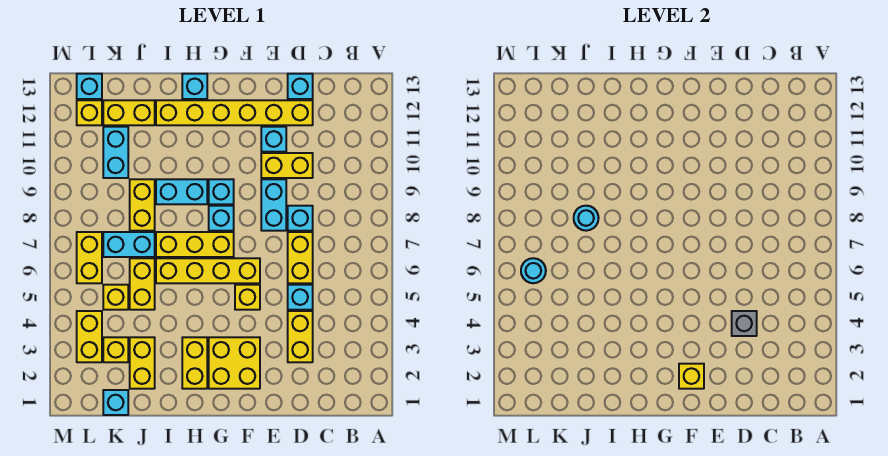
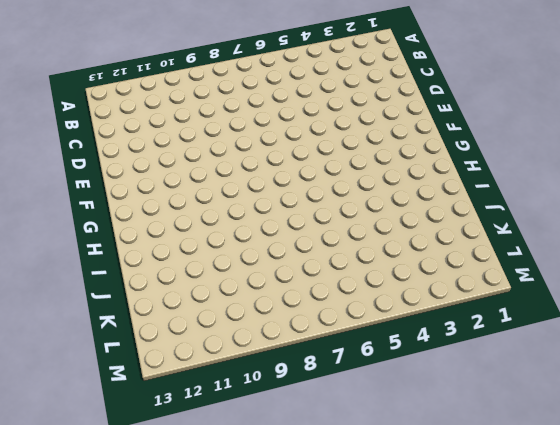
none -> yellow brick D3:D4 level 1
none -> cyan brick D5 level 1
none -> yellow brick D6:D7 level 1
none -> cyan brick D8 level 1

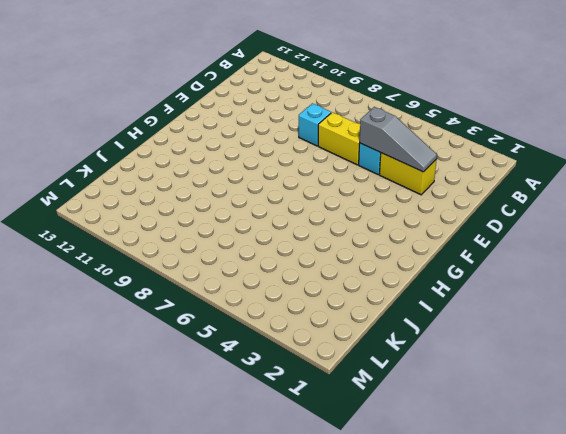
grey slope D3:D5 level 2 top 5 -> grey brick D4 level 2
none -> yellow brick D10:E10 level 1
none -> yellow brick D12:I12 level 1
none -> cyan brick D13 level 1
none -> cyan brick E8:E9 level 1

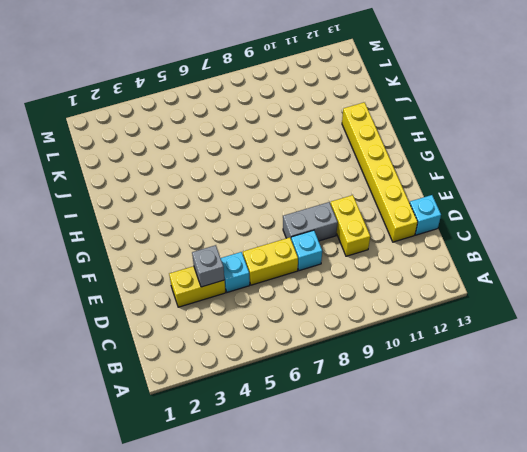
grey brick E8:E9 level 1 -> cyan brick E8:E9 level 1
none -> cyan brick E11 level 1
none -> yellow brick F2:G3 level 1
none -> yellow brick F5 level 1
none -> yellow brick F6:I6 level 1

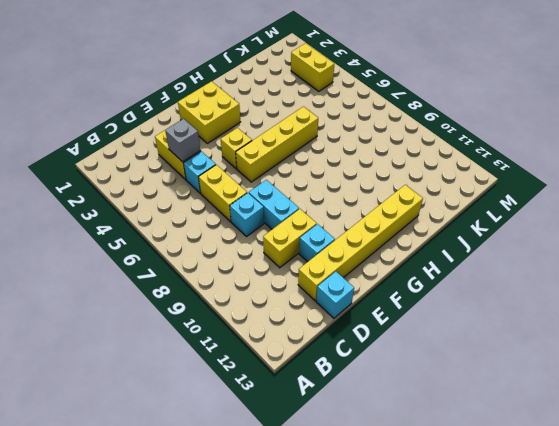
none -> yellow brick G7:I7 level 1
none -> cyan brick G8 level 1
none -> cyan brick G9 level 1
none -> yellow brick H2:H3 level 1

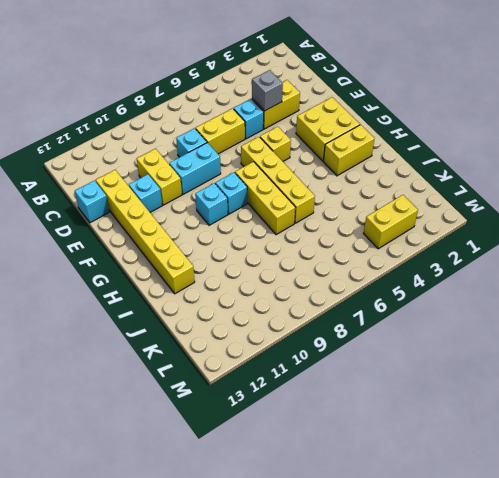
none -> cyan brick H9:I9 level 1
none -> cyan brick H13 level 1
none -> yellow brick J2:J3 level 1
none -> yellow brick J5:J6 level 1

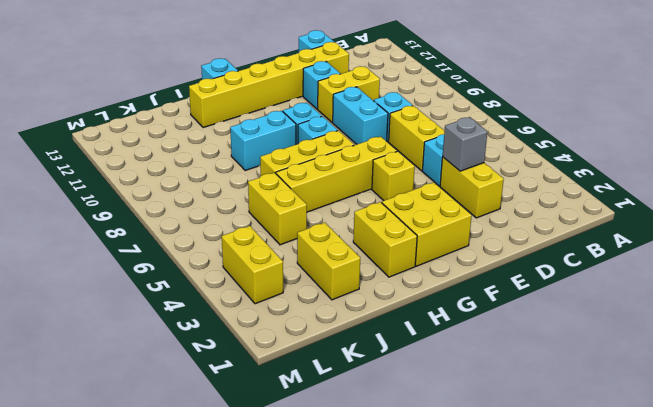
none -> cyan brick J7:K7 level 1
none -> yellow brick J8:J9 level 1
none -> yellow brick J12:K12 level 1
none -> cyan brick K1 level 1

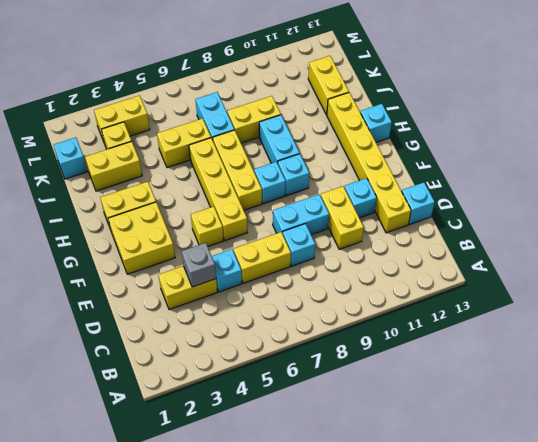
none -> yellow brick K5 level 1
none -> cyan brick K10:K11 level 1
none -> yellow brick L6:L7 level 1
none -> yellow brick L12 level 1

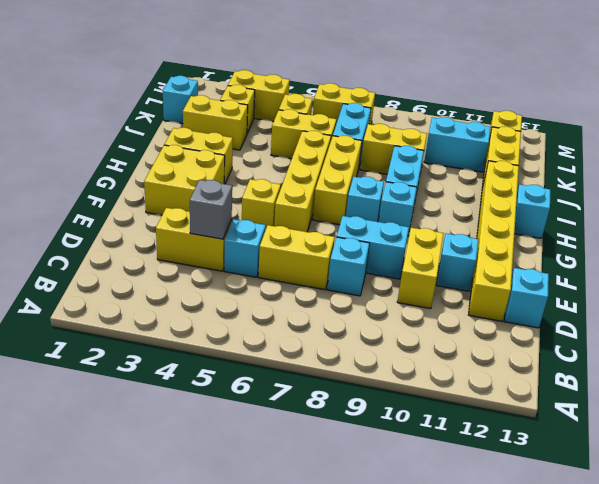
none -> cyan brick L13 level 1
none -> yellow brick F2 level 2
none -> cyan round brick J8 level 2
none -> cyan round brick L6 level 2

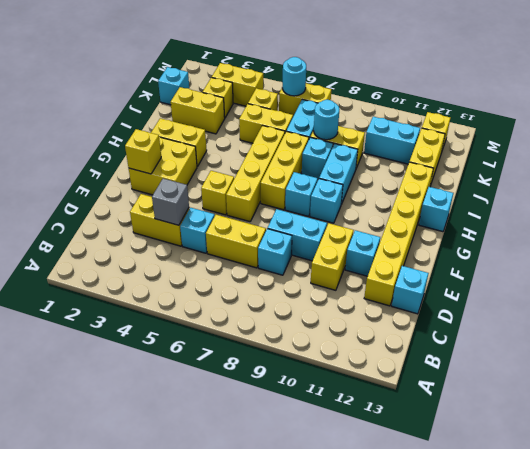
cyan brick I8 level 1 -> cyan brick L13 level 1

